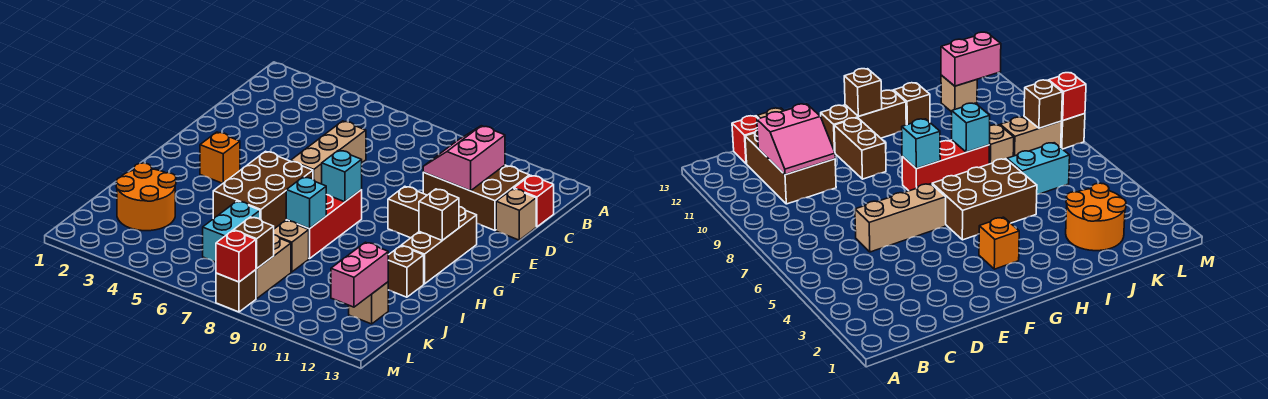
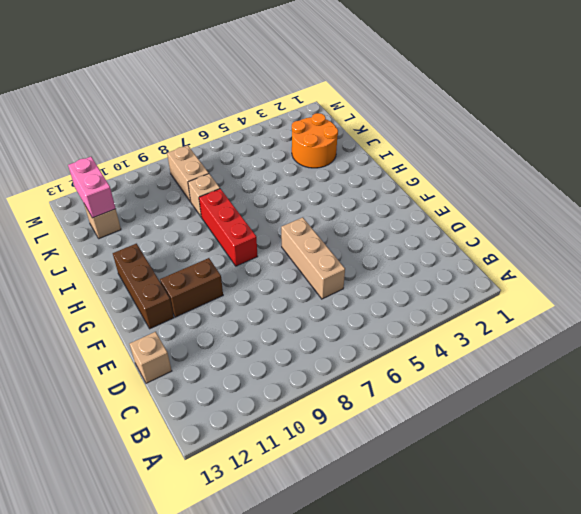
none -> brown brick C10:D12 level 1
none -> red brick C13 level 1
none -> orange brick G3 level 1

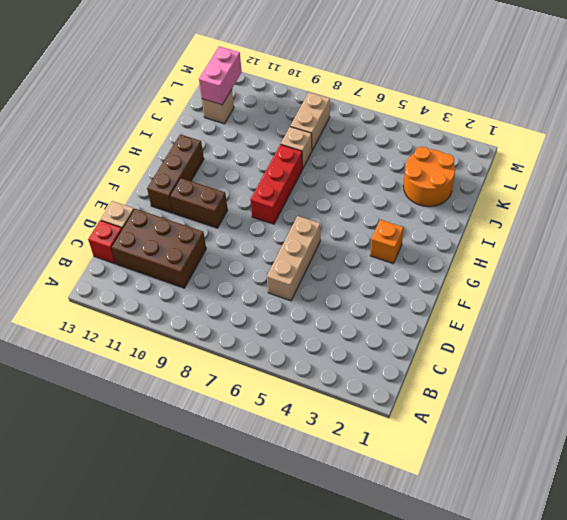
none -> brown brick G5:I6 level 1
none -> brown brick I12 level 1
none -> cyan brick J6:K6 level 1

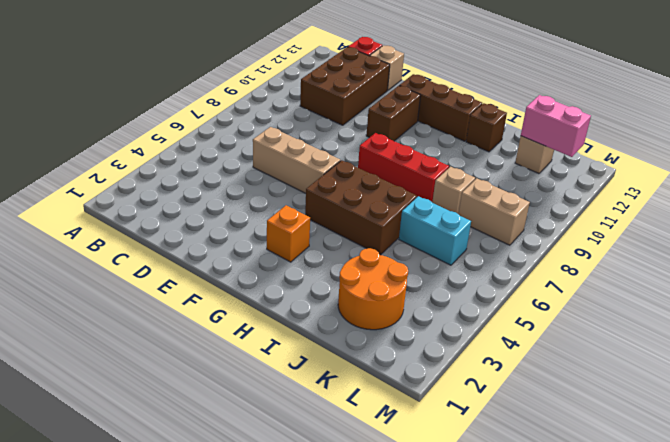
none -> brown brick M8 level 1
none -> pink slope C10:D11 level 2 top 11
none -> cyan brick G8 level 2

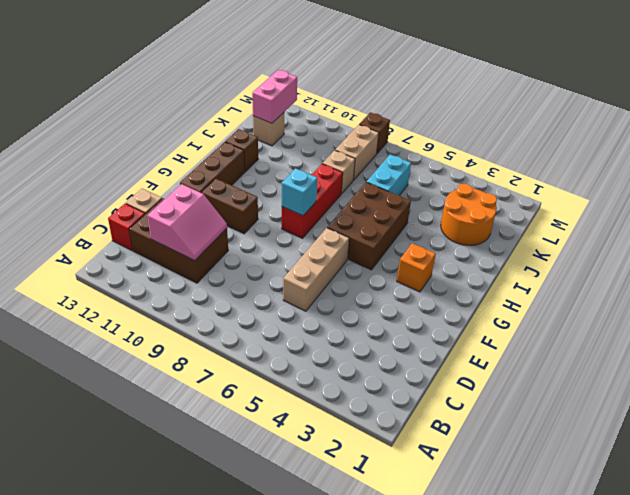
none -> brown brick G12 level 2
none -> cyan brick I8 level 2
none -> brown brick L8 level 2

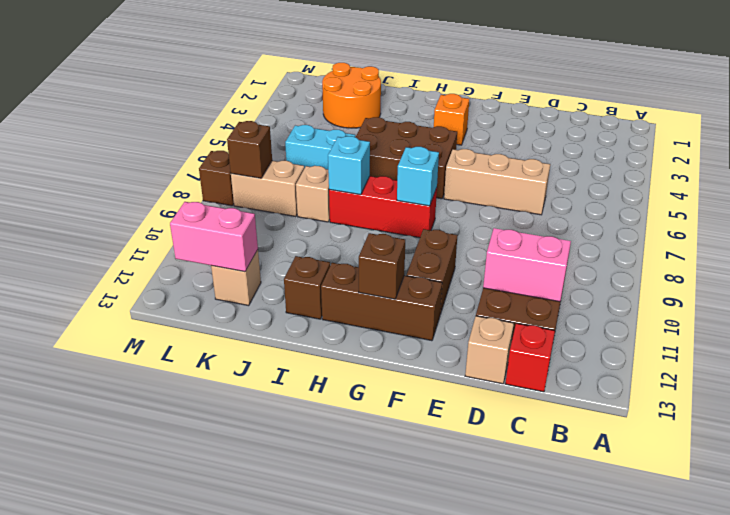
none -> red brick M8 level 2

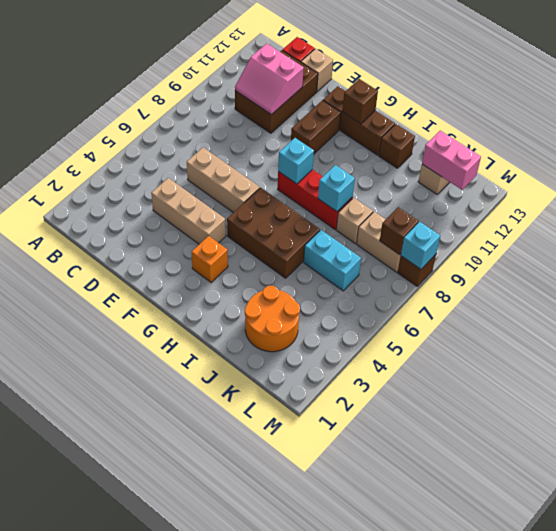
tan brick D4:F4 level 1 -> none
cyan brick M8 level 2 -> red brick M8 level 2

